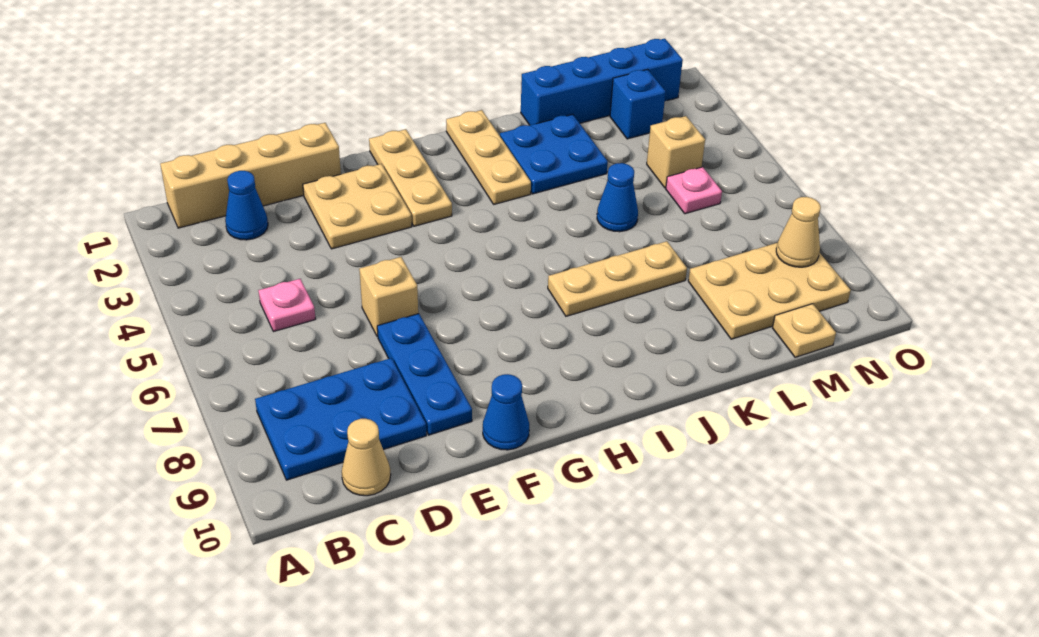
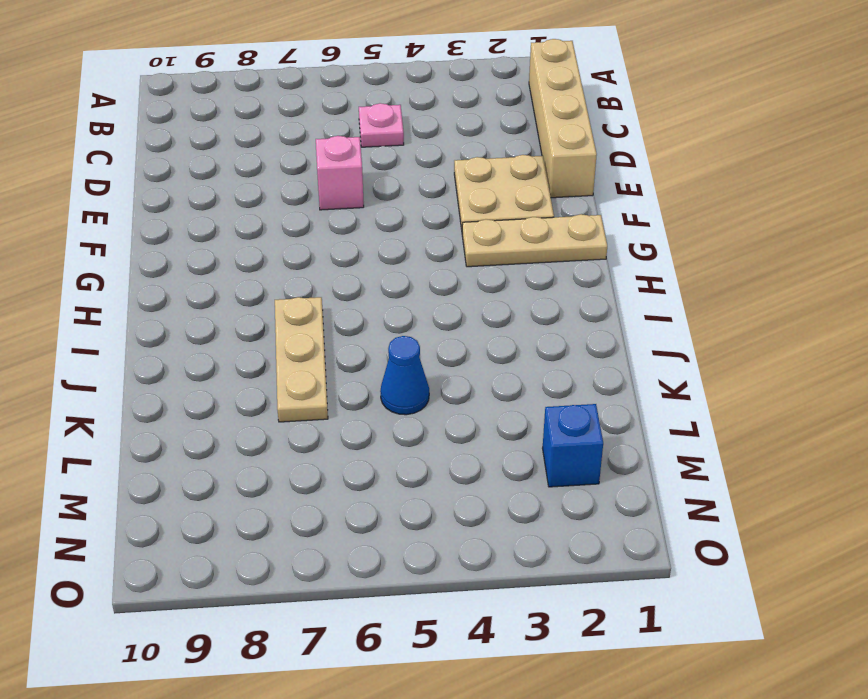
pink brick E6 level 1 -> tan brick E6 level 1
none -> blue plate B8:D9 level 1
none -> blue cone C2 level 1
none -> tan cone C10 level 1

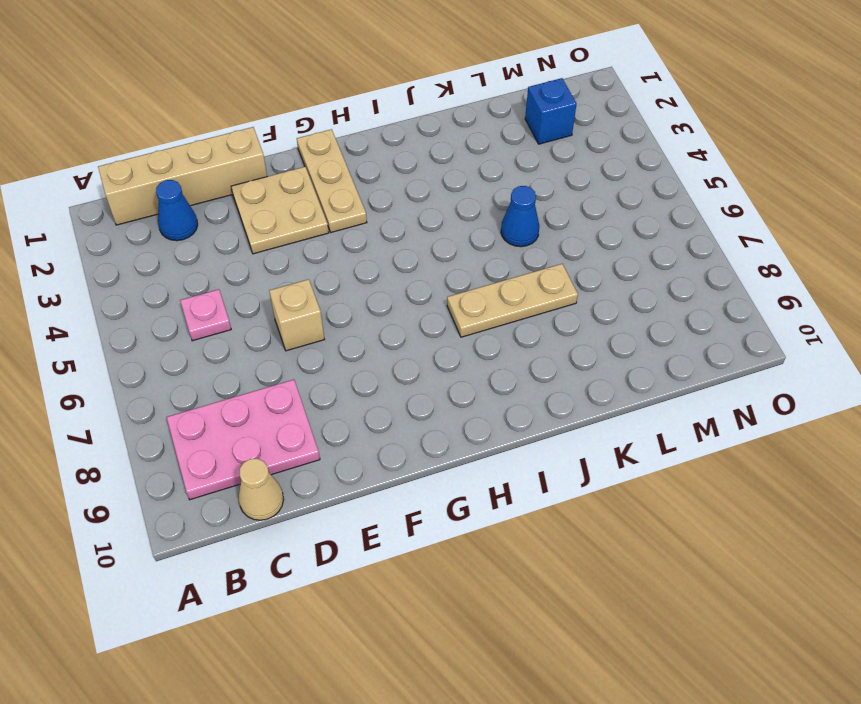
pink plate B8:D9 level 1 -> blue plate B8:D9 level 1
none -> blue plate E7:E9 level 1
none -> blue cone F10 level 1
none -> tan plate I1:I3 level 1

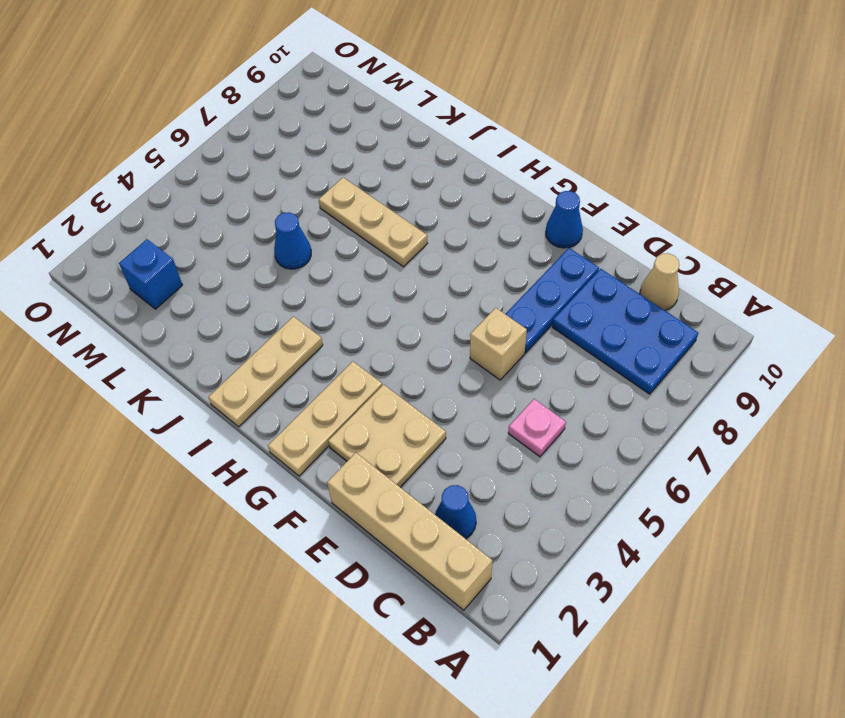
none -> blue plate J2:K3 level 1
none -> blue brick K1:N1 level 1
none -> tan plate L8:N9 level 1

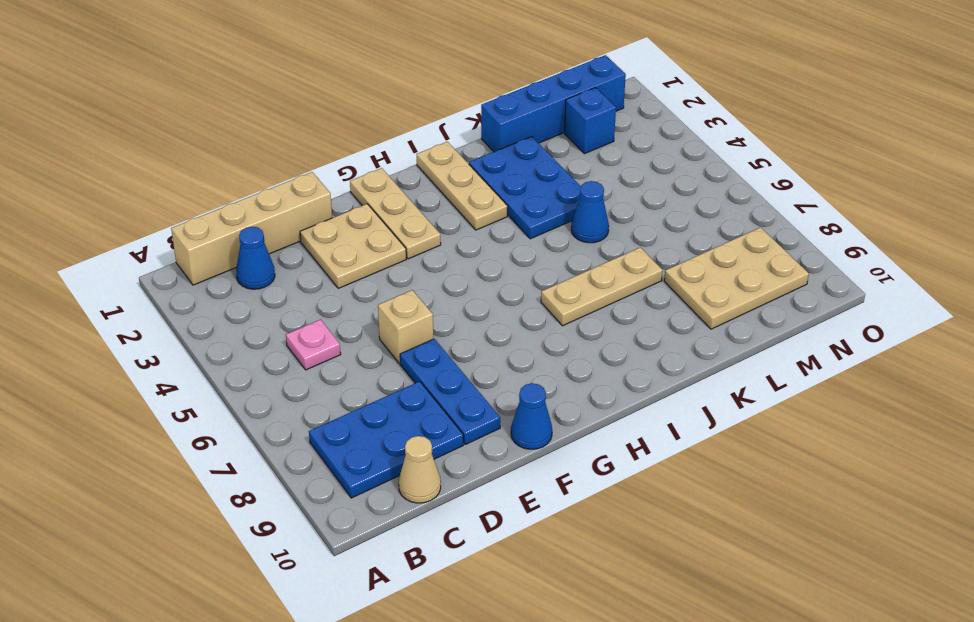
blue plate J2:K4 level 1 -> blue plate J2:K3 level 1
none -> tan brick M4 level 1
none -> pink plate M5 level 1
none -> tan plate M10 level 1

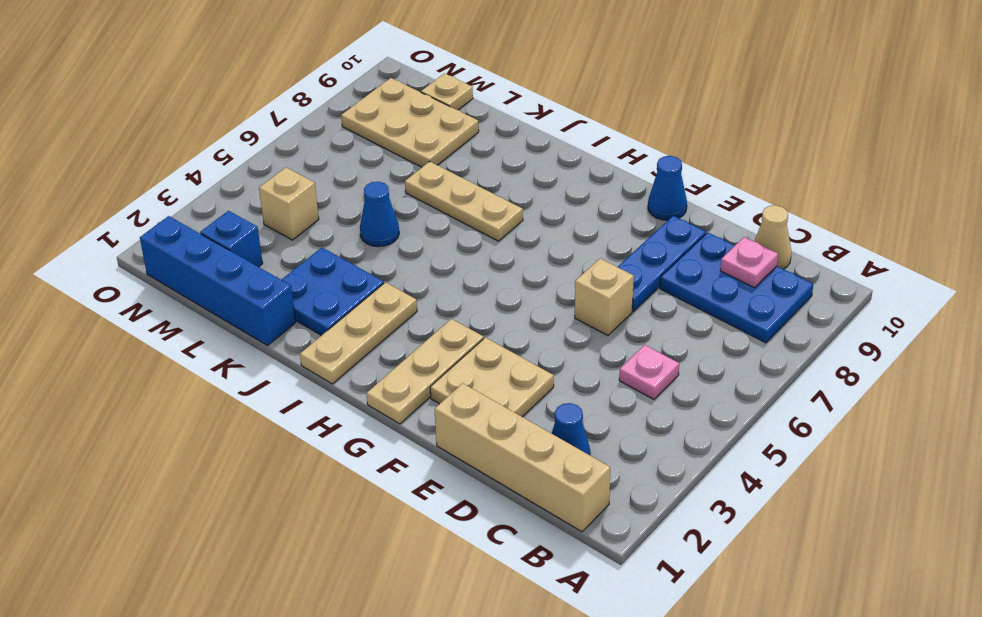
pink plate C9 level 2 -> pink plate M5 level 1
none -> tan cone N8 level 2

